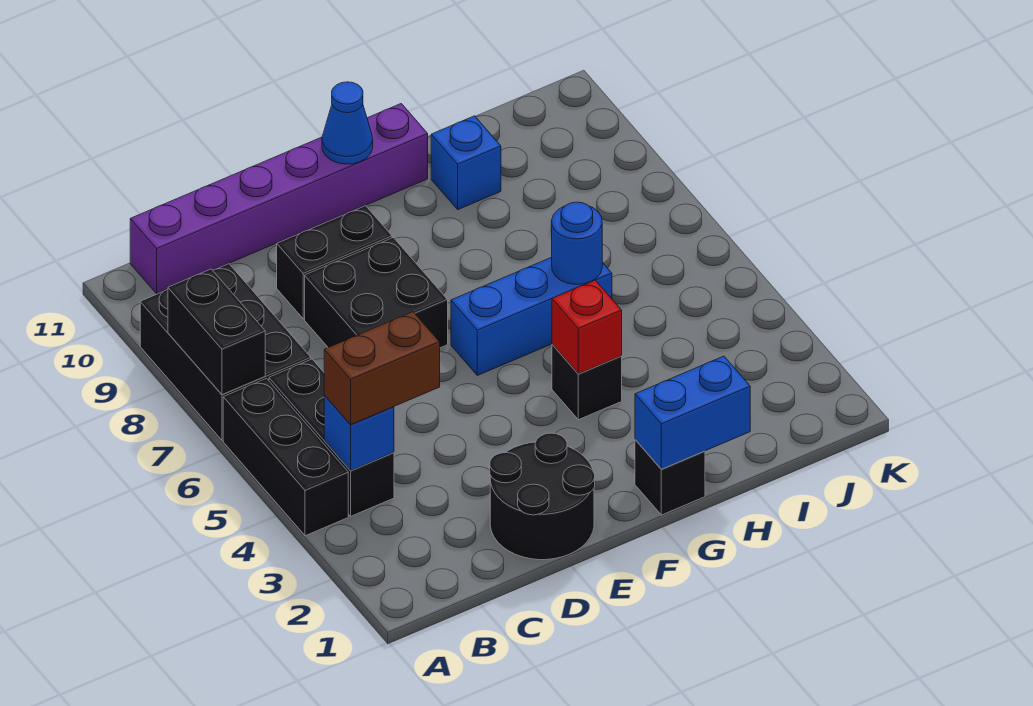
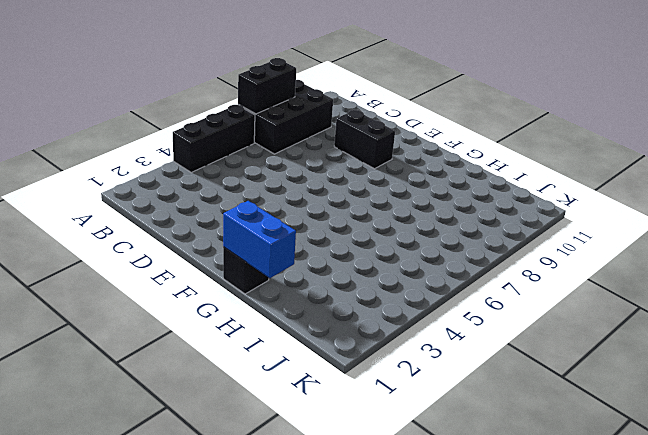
none -> black brick B4:B6 level 1
none -> purple brick B11:G11 level 1
none -> black round brick D1:E2 level 1

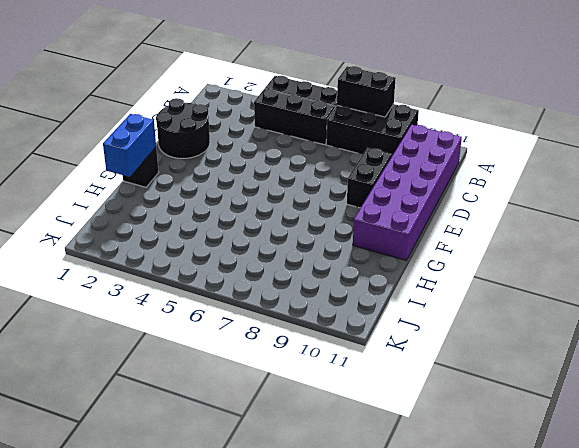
purple brick B10:G11 level 1 -> purple brick B11:G11 level 1
none -> black brick D7:E8 level 1
none -> blue brick F6:H6 level 1
none -> black brick G4 level 1

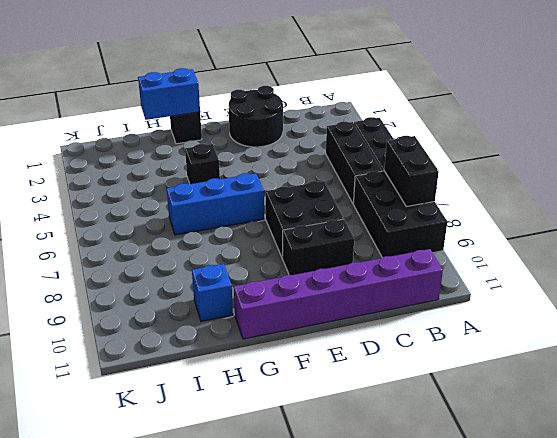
none -> blue brick B4 level 2
none -> blue cone F11 level 2
none -> red brick G4 level 2

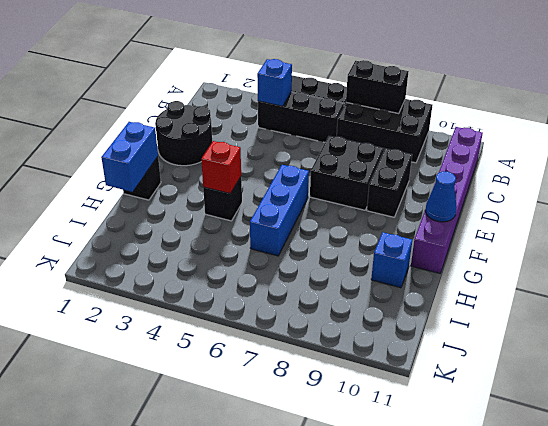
none -> blue round brick H6 level 2
none -> brown brick B4:C4 level 3

